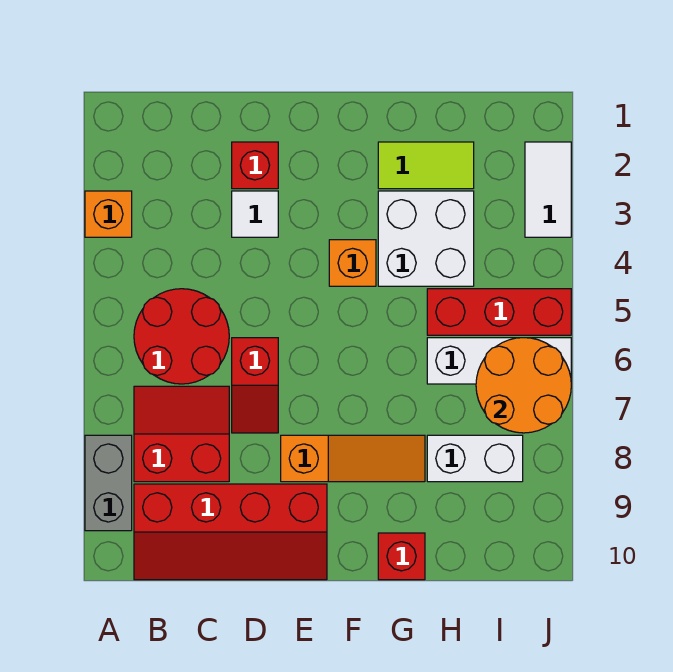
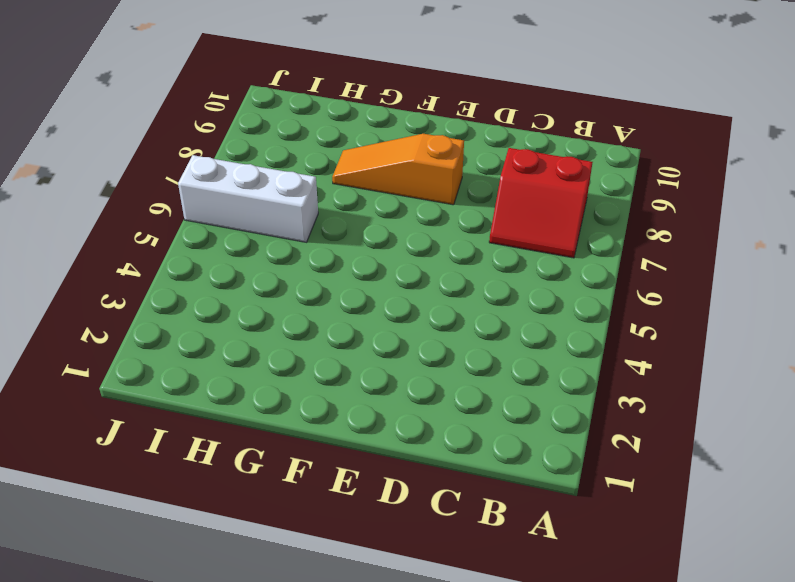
none -> orange brick A3 level 1
none -> grey brick A8:A9 level 1
none -> red round brick B5:C6 level 1

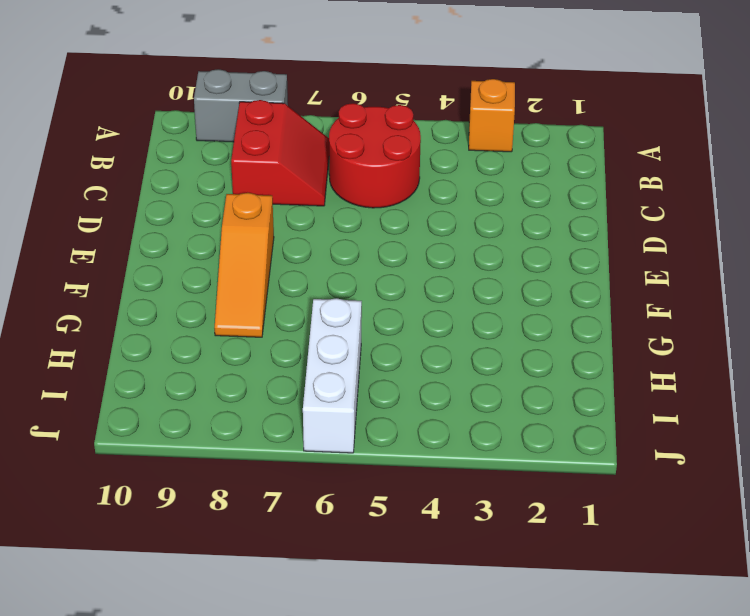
none -> red slope B9:E10 level 1 top 9
none -> red brick D2 level 1
none -> white tile D3 level 1

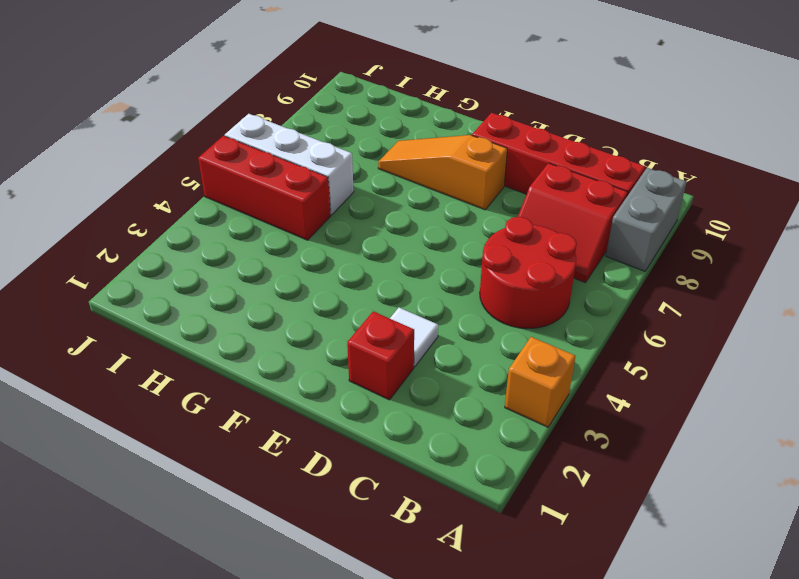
none -> red slope D6:D7 level 1 top 6
none -> orange brick F4 level 1
none -> lime tile G2:H2 level 1

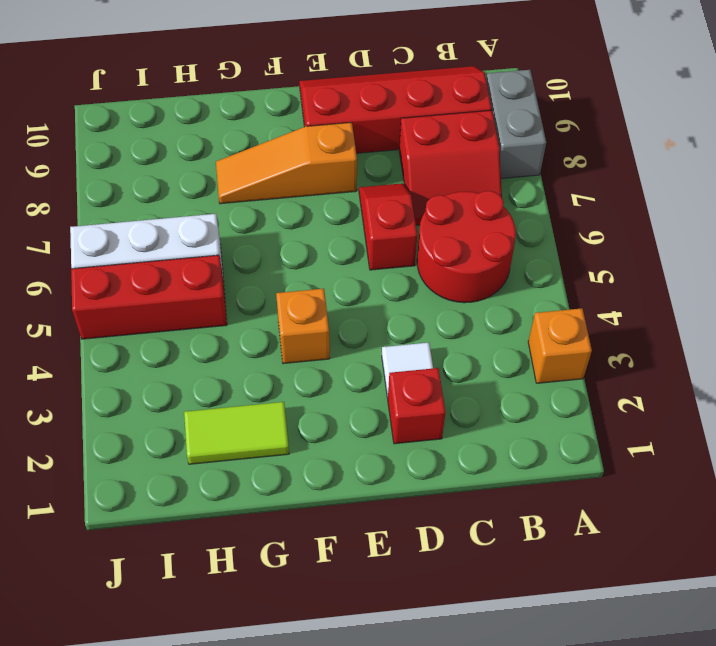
none -> white brick G3:H4 level 1
none -> red brick G10 level 1
none -> white brick H8:I8 level 1

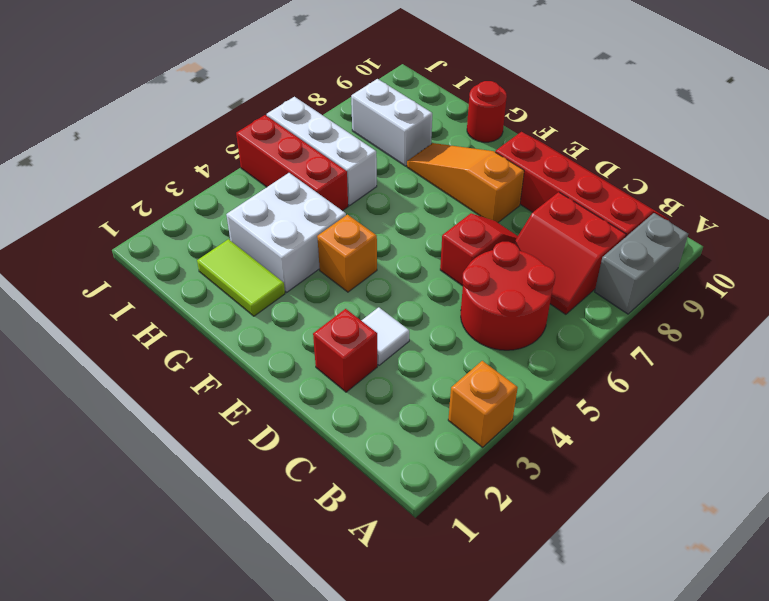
red round brick G10 level 1 -> red brick G10 level 1
none -> white tile J2:J3 level 1
none -> orange round brick I6:J7 level 2

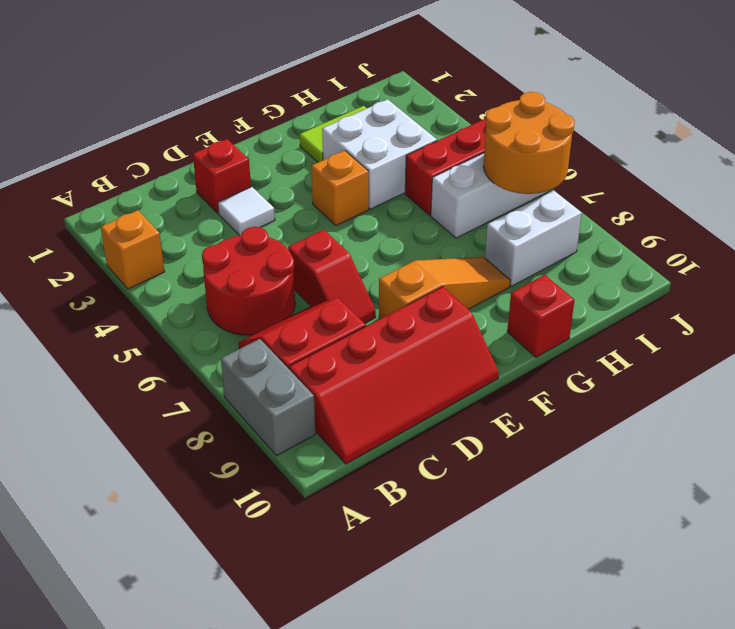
none -> white tile J2:J3 level 1

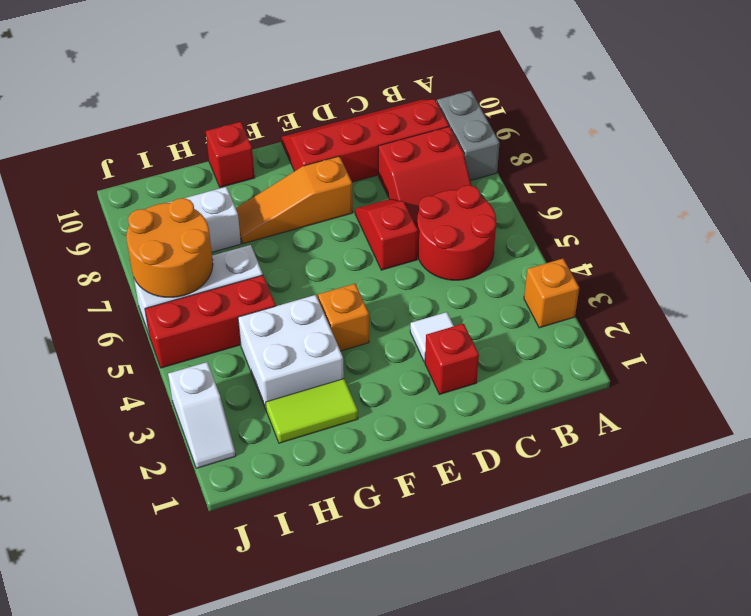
white slope J2:J3 level 1 top 3 -> white tile J2:J3 level 1

